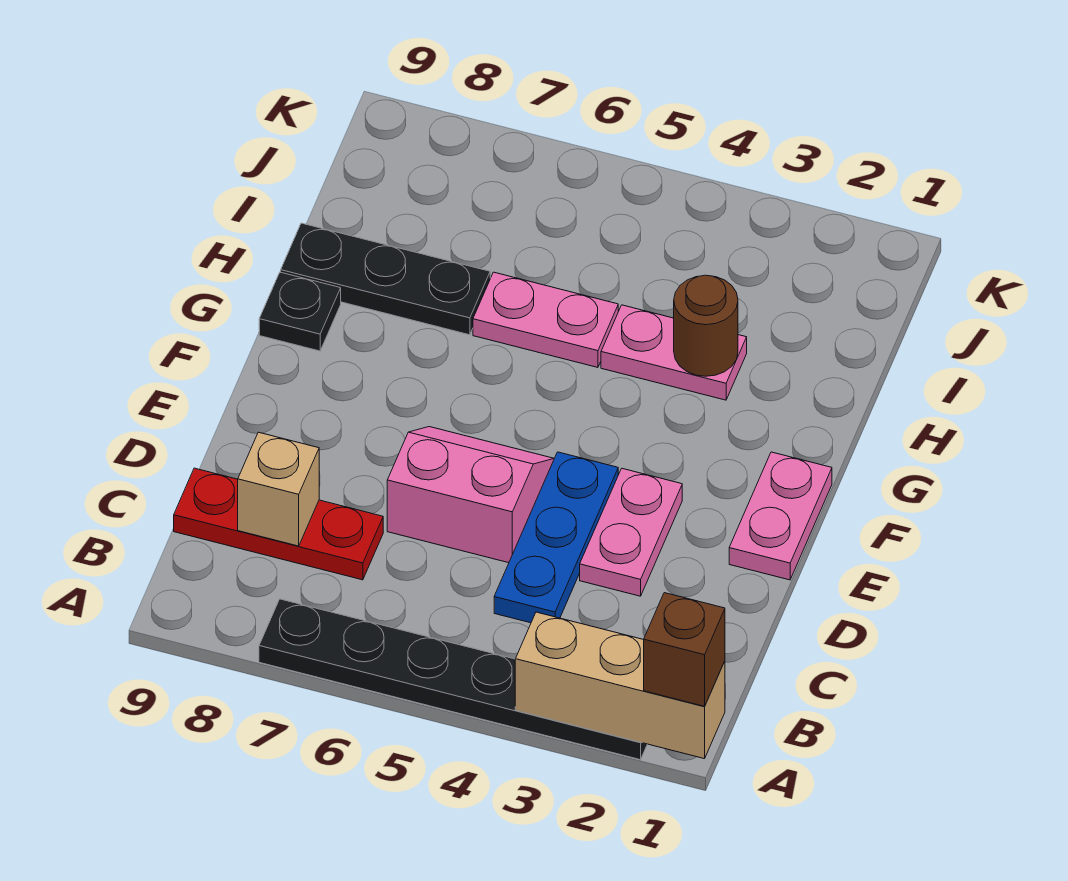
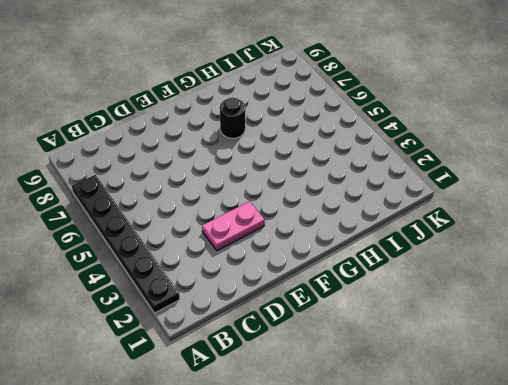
black round brick G7 level 1 -> none
none -> blue plate C4:E4 level 1
none -> red plate C7:C9 level 1
none -> pink slope D5:E6 level 1 top D

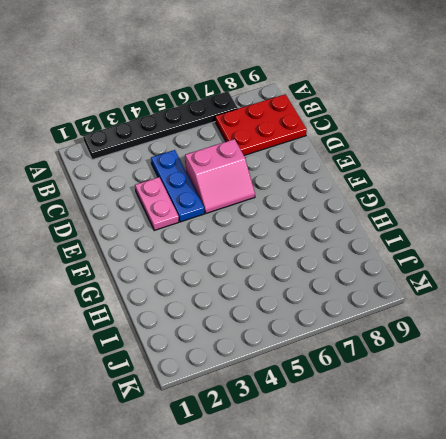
red plate B7:C9 level 1 -> red plate C7:C9 level 1
none -> pink plate E1:F1 level 1
none -> black plate G9 level 1
none -> pink plate H3:H4 level 1

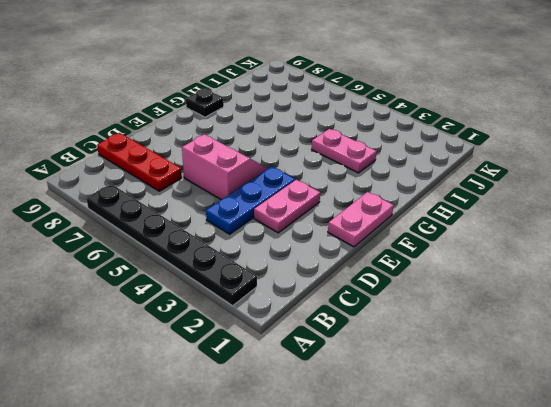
none -> pink plate H5:H6 level 1
none -> black plate H7:H9 level 1
none -> tan brick A1:A3 level 2

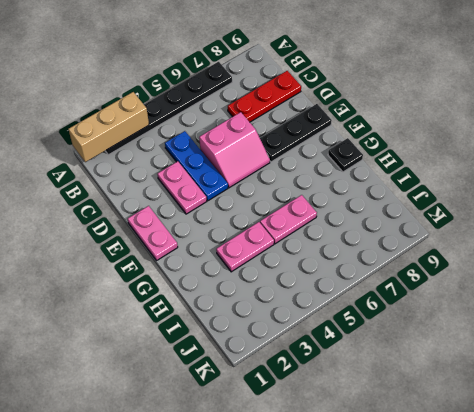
black plate E7:E9 level 1 -> black plate H7:H9 level 1
none -> tan brick C8 level 2
none -> brown round brick H3 level 2
none -> brown brick A1 level 3

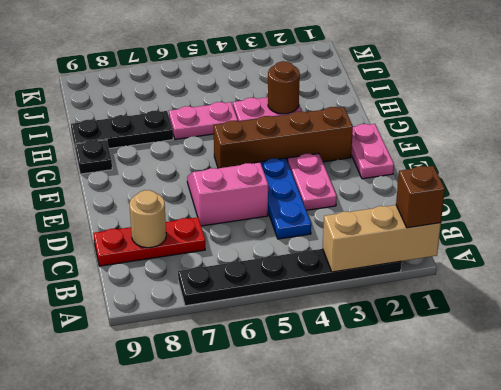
tan round brick C8 level 2 -> tan brick C8 level 2
brown brick F2:F5 level 1 -> none

